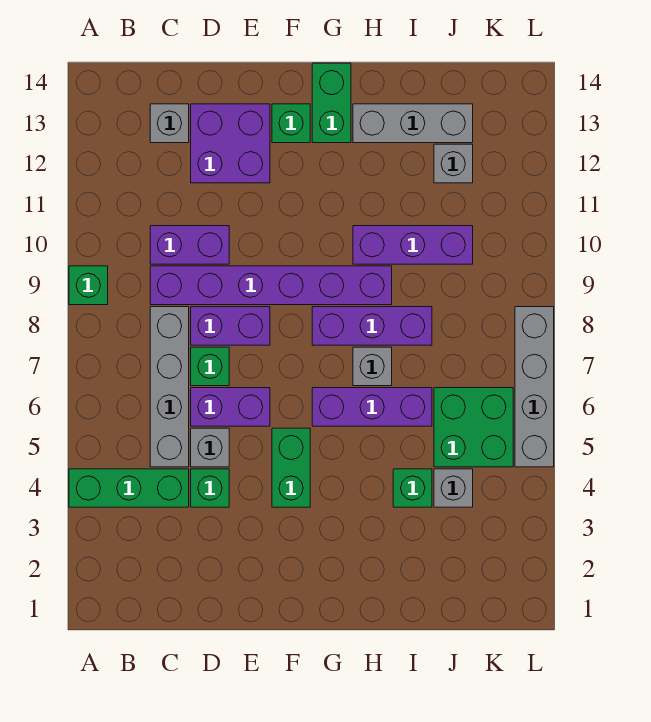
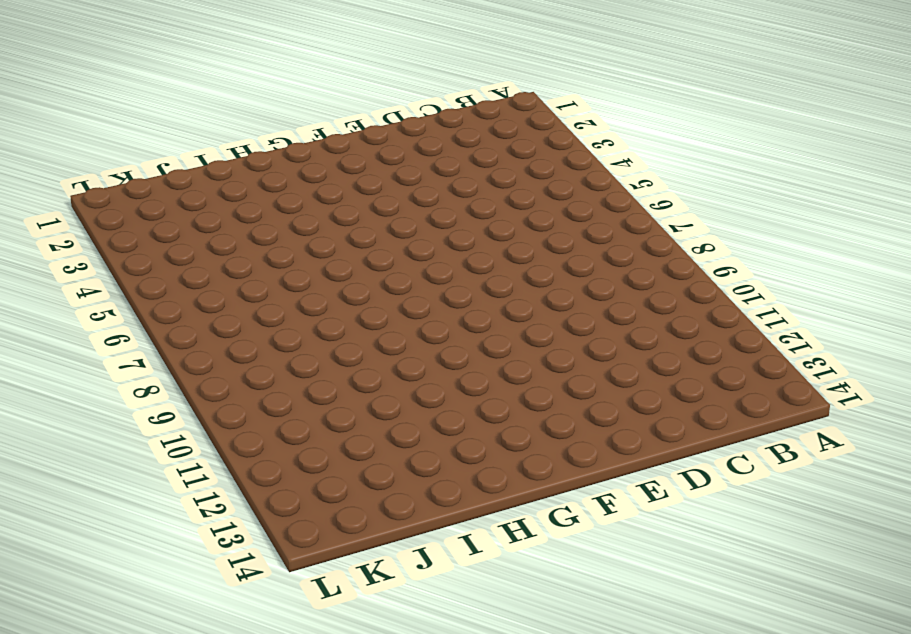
none -> green brick A4:C4 level 1
none -> green brick A9 level 1
none -> grey brick C5:C8 level 1

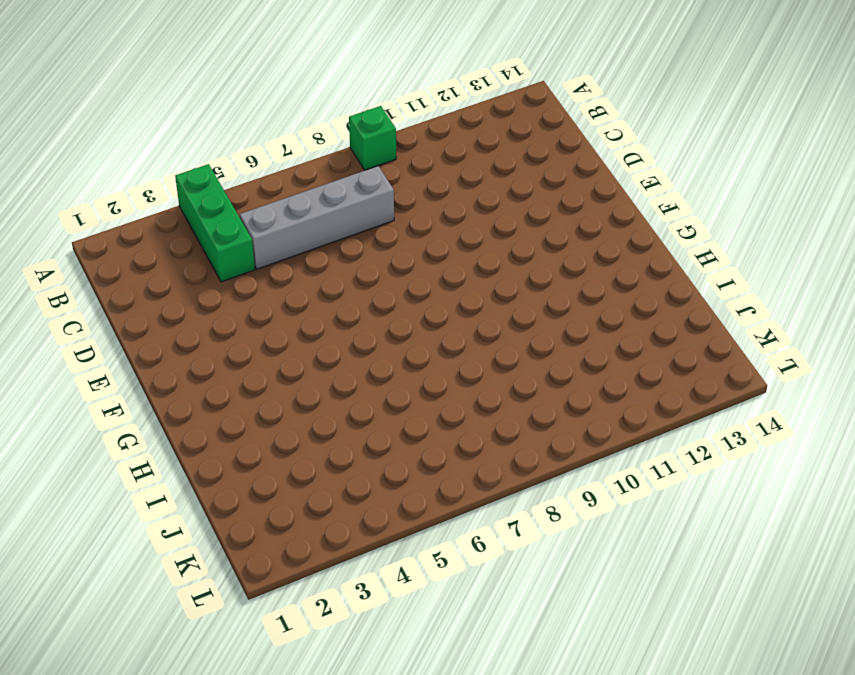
none -> purple brick C9:H9 level 1
none -> purple brick C10:D10 level 1
none -> grey brick C13 level 1

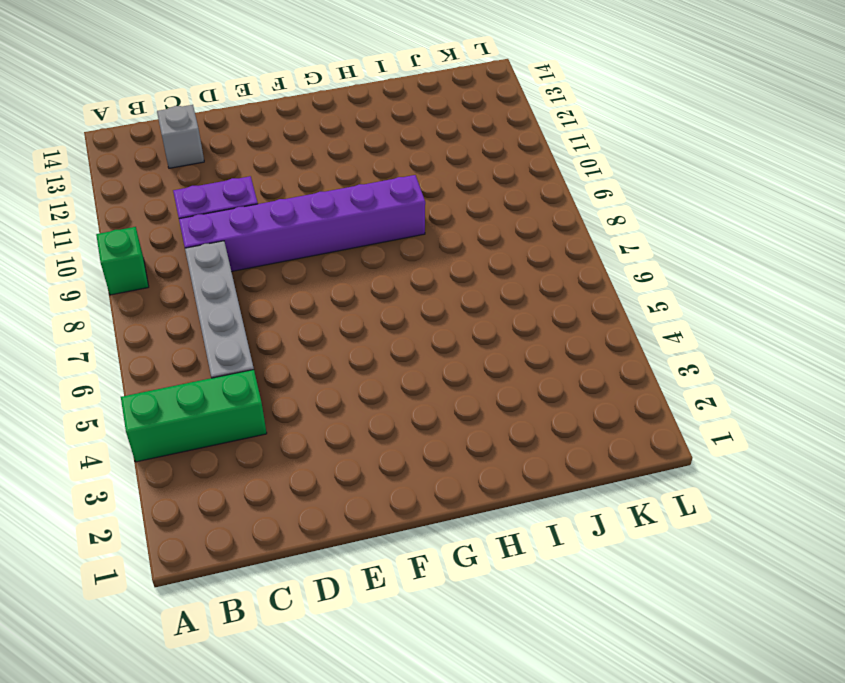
none -> green brick D4 level 1
none -> grey brick D5 level 1
none -> purple brick D6:E6 level 1

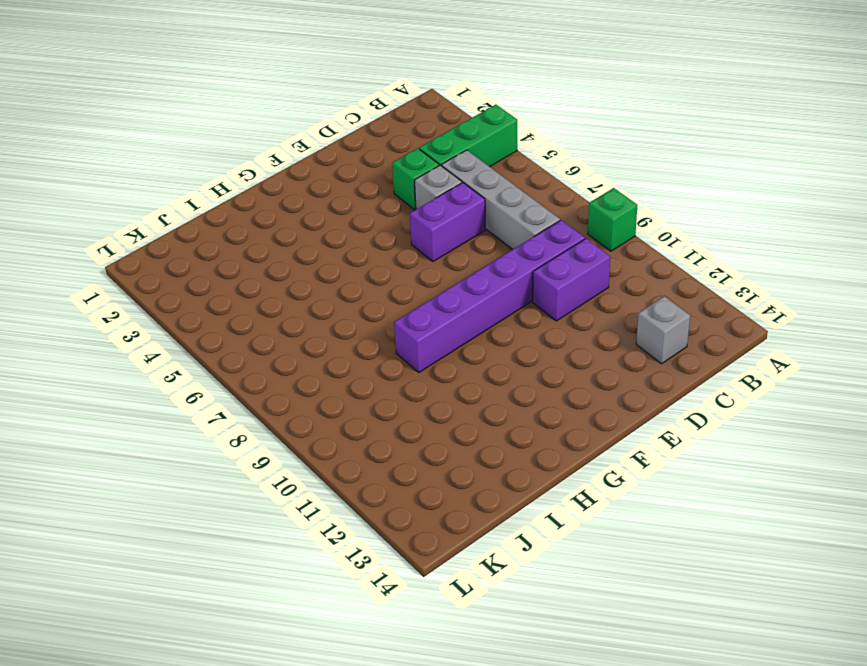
none -> green brick D7 level 1
none -> purple brick D8:E8 level 1
none -> purple brick D12:E13 level 1

